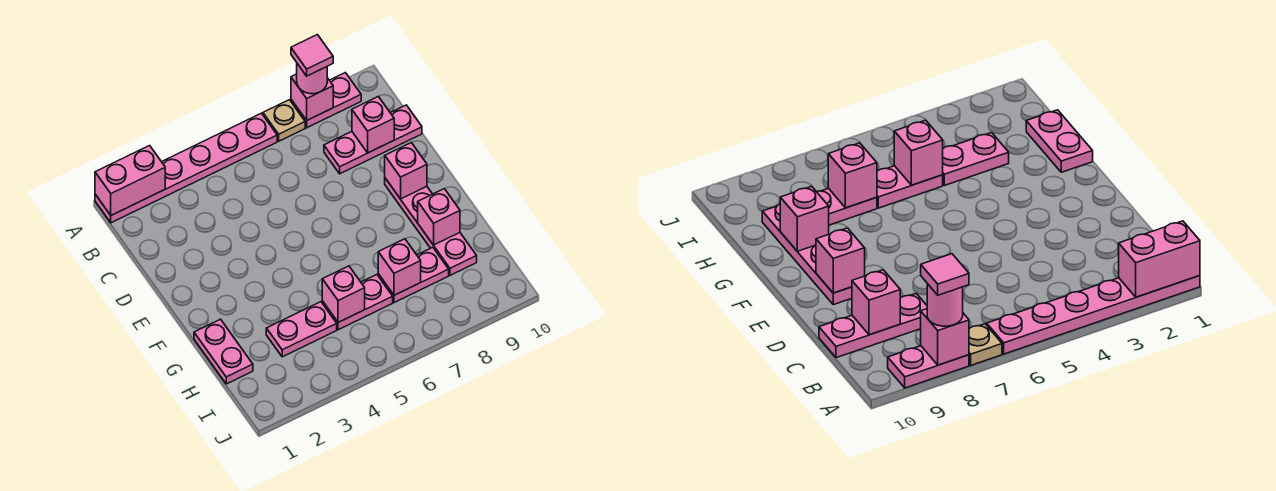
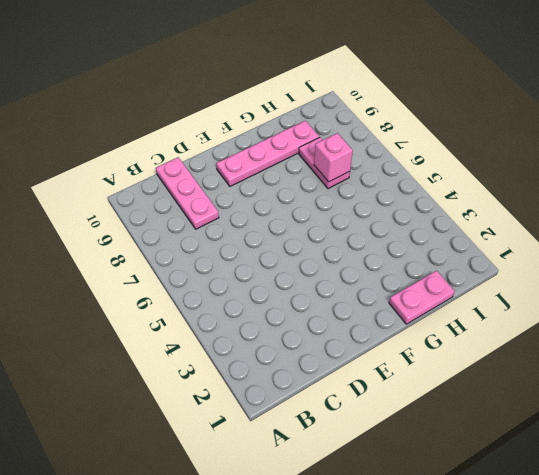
none -> pink plate A1:A6 level 1
none -> tan plate A7 level 1
none -> pink plate A8:A9 level 1

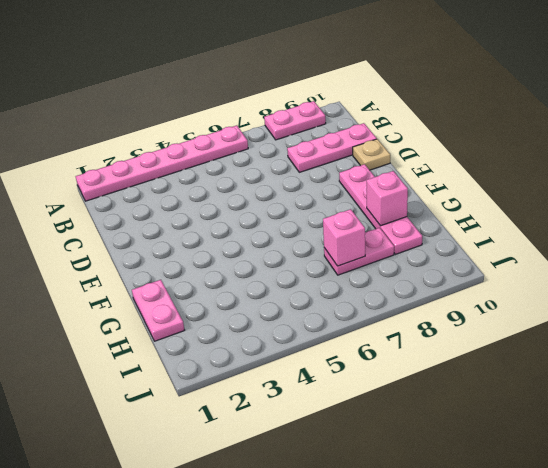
tan plate D10 level 1 -> tan plate A7 level 1
none -> pink plate H3:H4 level 1
none -> pink plate H5:H6 level 1
none -> pink brick A1:A2 level 2

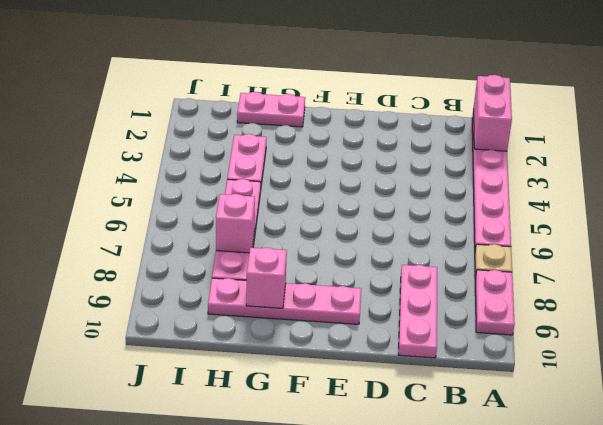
none -> pink brick A8 level 2
none -> pink brick C9 level 2
none -> pink brick E9 level 2

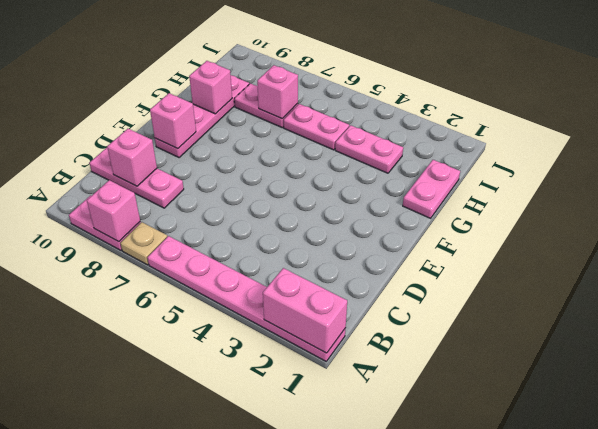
none -> pink brick H5 level 2
none -> pink round brick A8 level 3
none -> pink tile A8 level 4

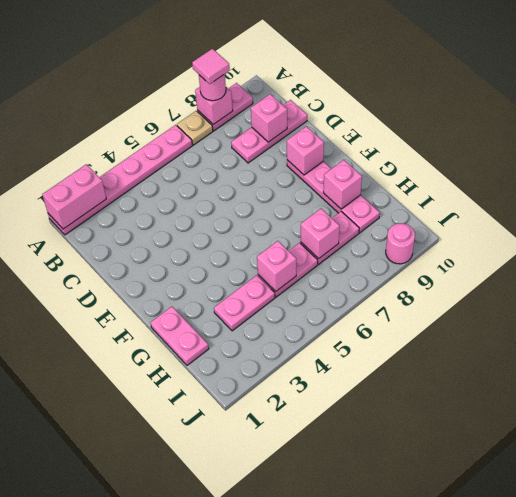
pink round brick J9 level 1 -> none

